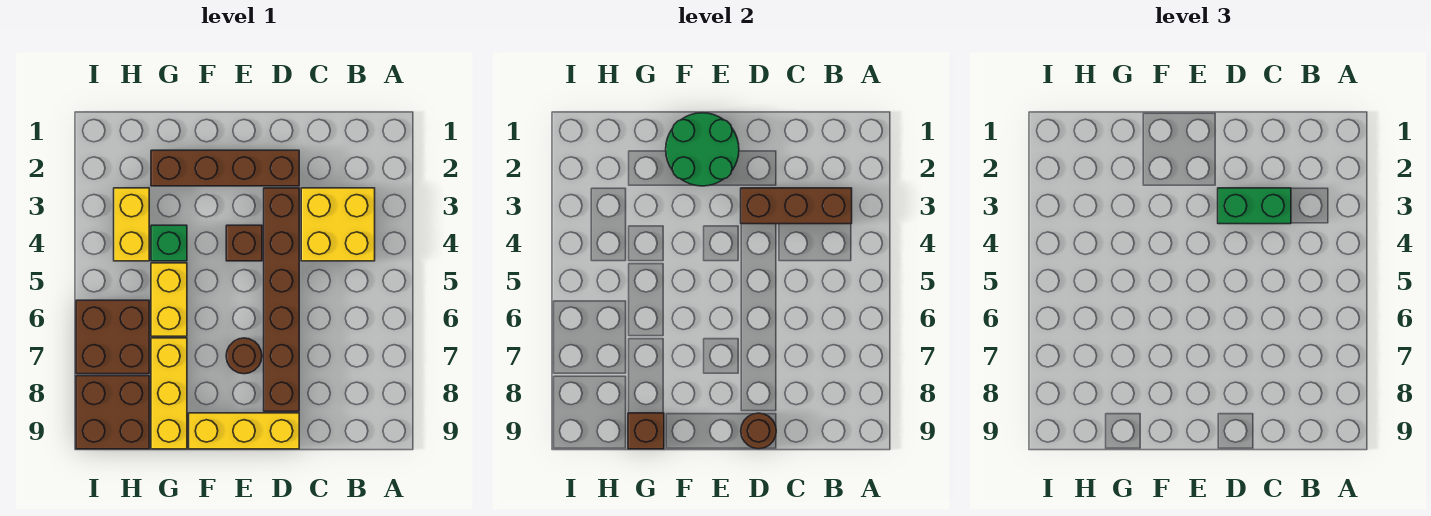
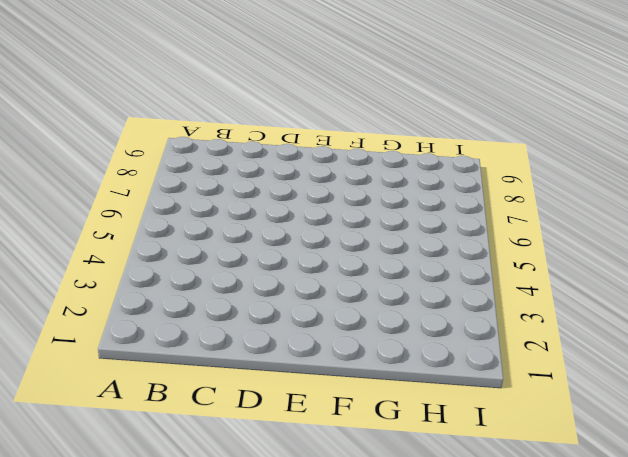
none -> yellow brick B3:C4 level 1
none -> brown brick D2:G2 level 1
none -> brown brick D3:D8 level 1

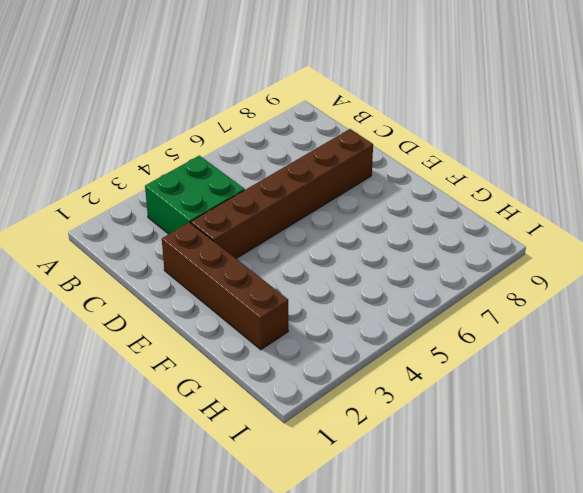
green brick B3:C4 level 1 -> yellow brick B3:C4 level 1
none -> yellow brick D9:F9 level 1
none -> brown brick E4 level 1
none -> brown round brick E7 level 1

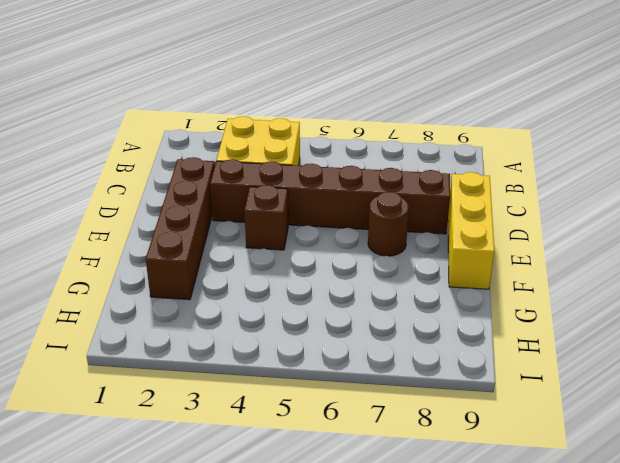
none -> green brick G4 level 1
none -> yellow brick G5:G6 level 1
none -> yellow brick G7:G9 level 1

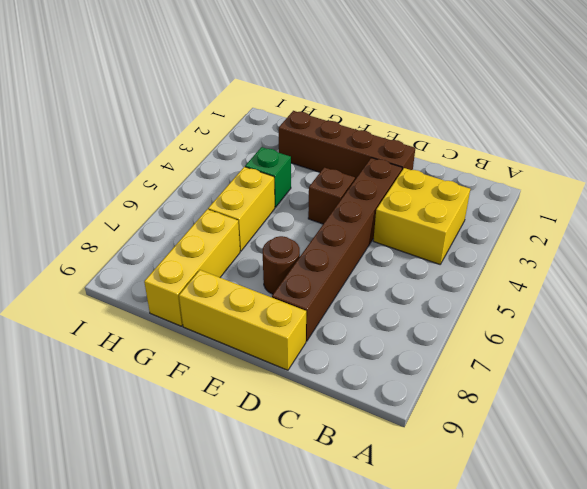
none -> yellow brick H3:H4 level 1
none -> brown brick H6:I7 level 1
none -> brown brick H8:I9 level 1

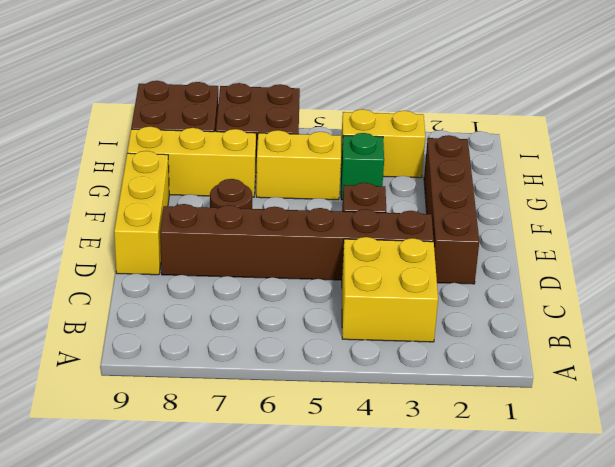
none -> brown brick B3:D3 level 2
none -> brown round brick D9 level 2
none -> green round brick E1:F2 level 2

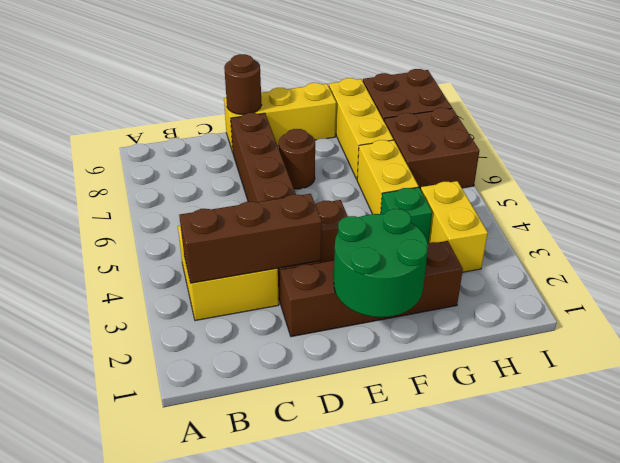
none -> brown brick G9 level 2
none -> green brick C3:D3 level 3

